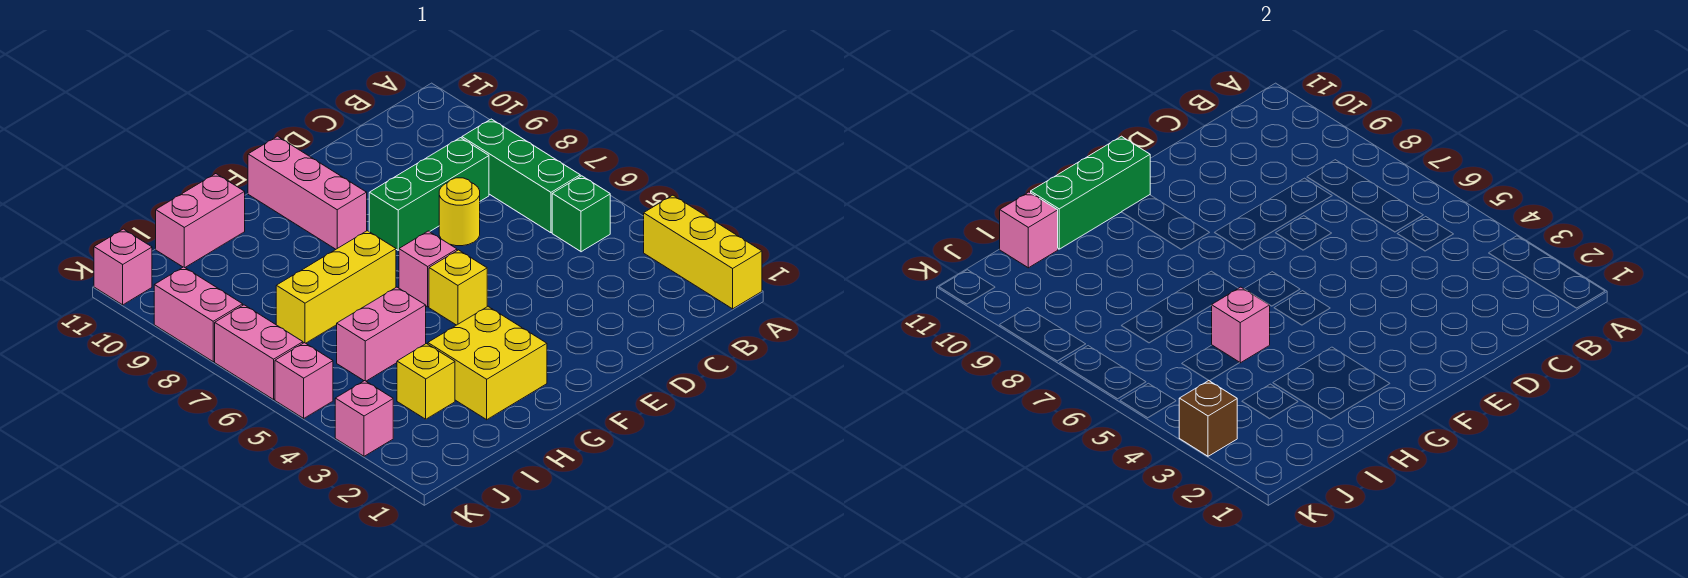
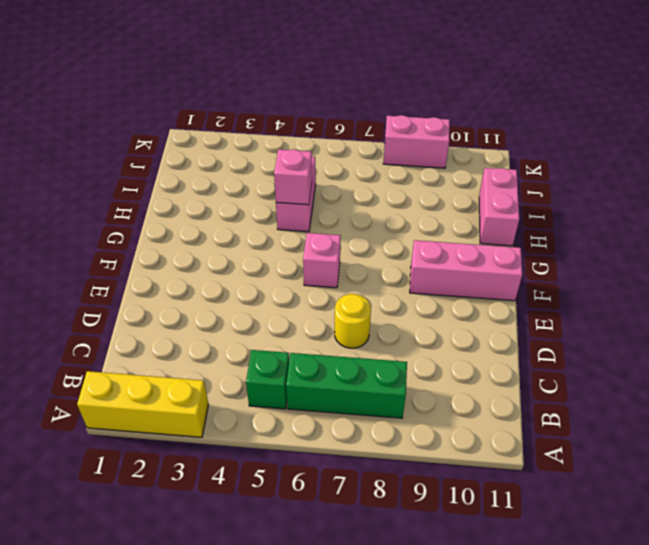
none -> green brick C8:E8 level 1
none -> yellow brick F5 level 1
none -> yellow brick G2:H3 level 1

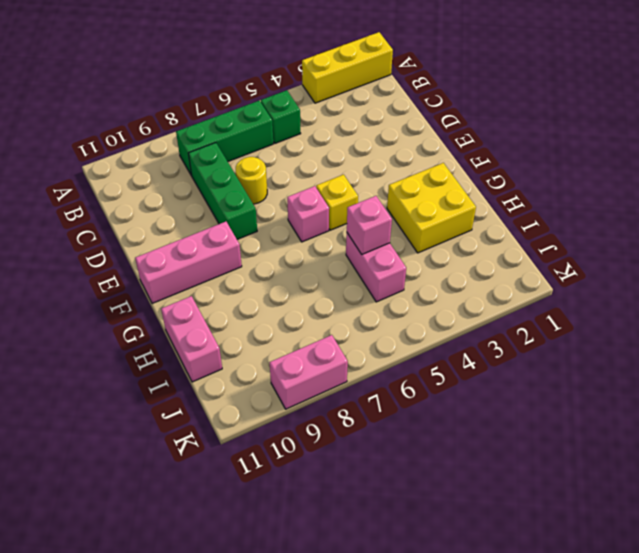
none -> yellow brick G7:I7 level 1
none -> yellow brick I3 level 1
none -> pink brick K3 level 1

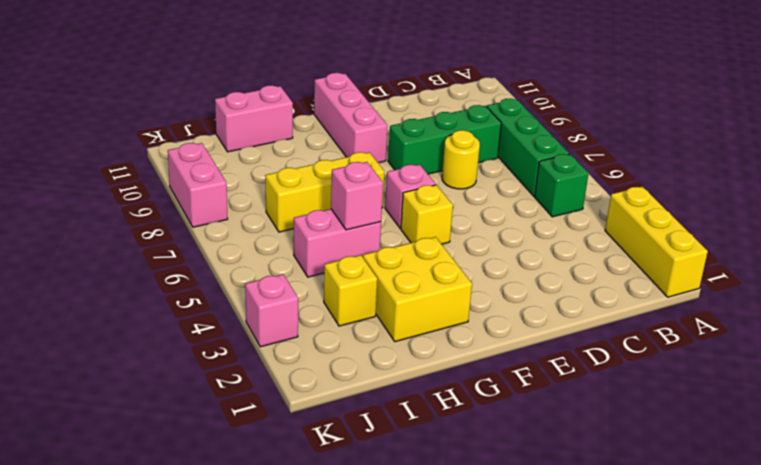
none -> pink brick K5 level 1
none -> pink brick K6:K7 level 1
none -> pink brick K11 level 1

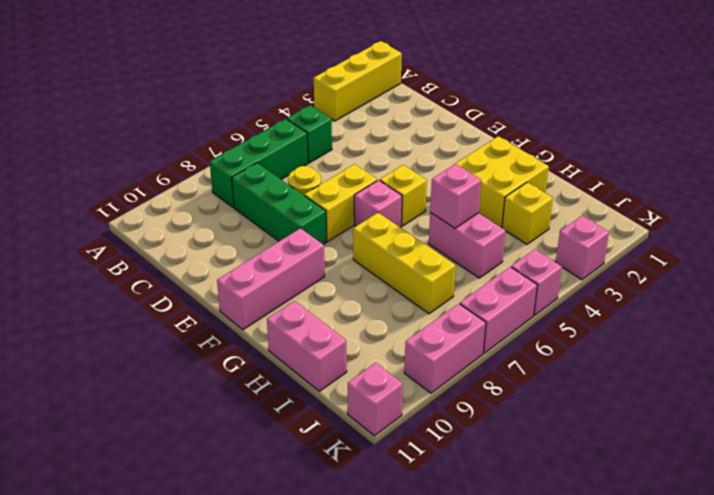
yellow brick E6:E7 level 1 -> none
none -> green brick F11:H11 level 2
none -> pink brick I11 level 2
none -> brown brick K3 level 2

